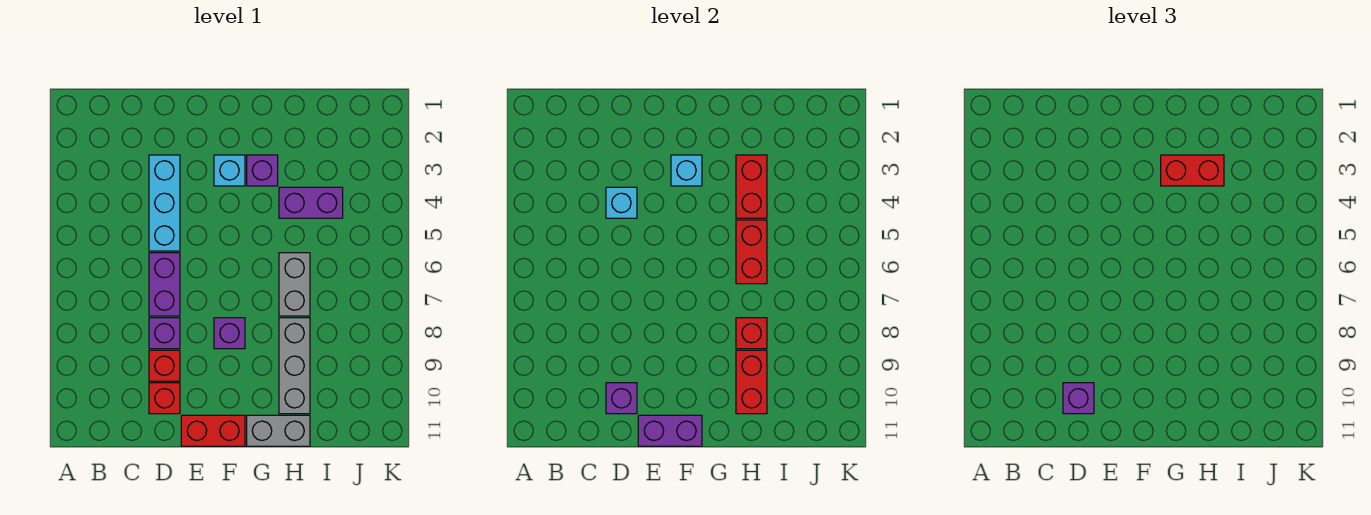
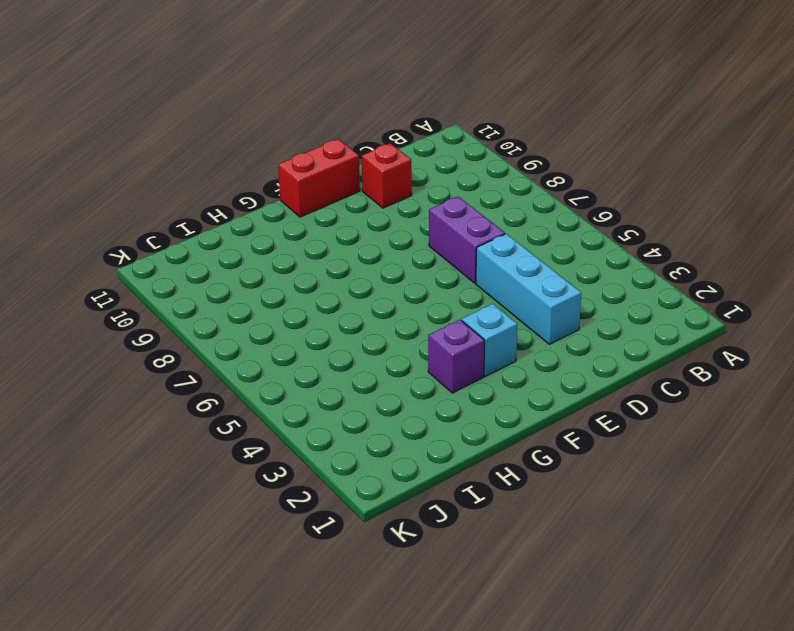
none -> purple brick D8 level 1
none -> red brick D9 level 1
none -> purple brick F8 level 1

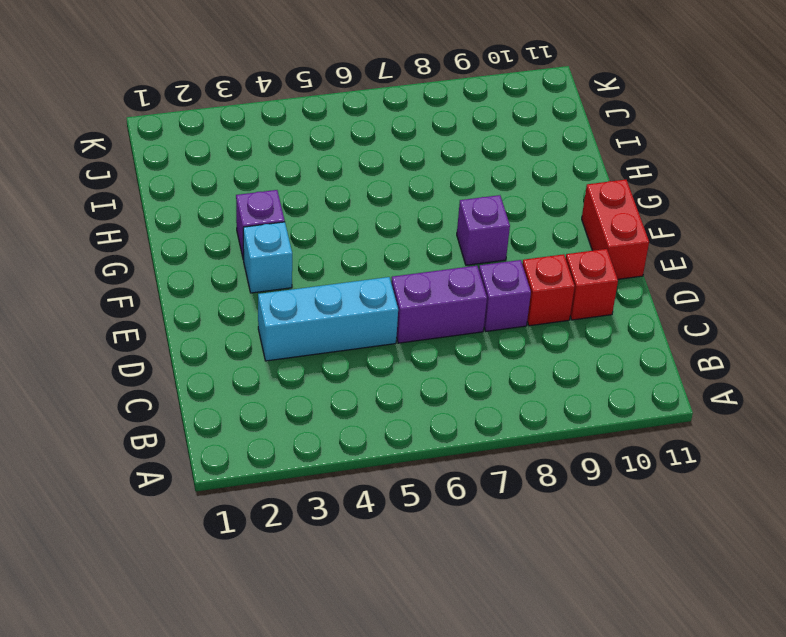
none -> grey brick G11:H11 level 1
none -> purple brick H4:I4 level 1
none -> grey brick H6:H7 level 1

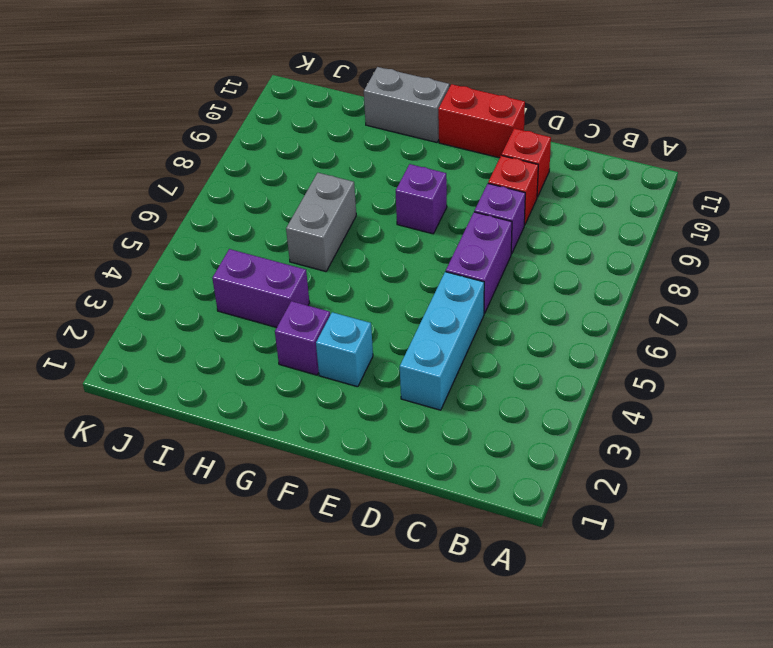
none -> grey brick H8:H10 level 1
none -> cyan brick D4 level 2
none -> purple brick D10 level 2

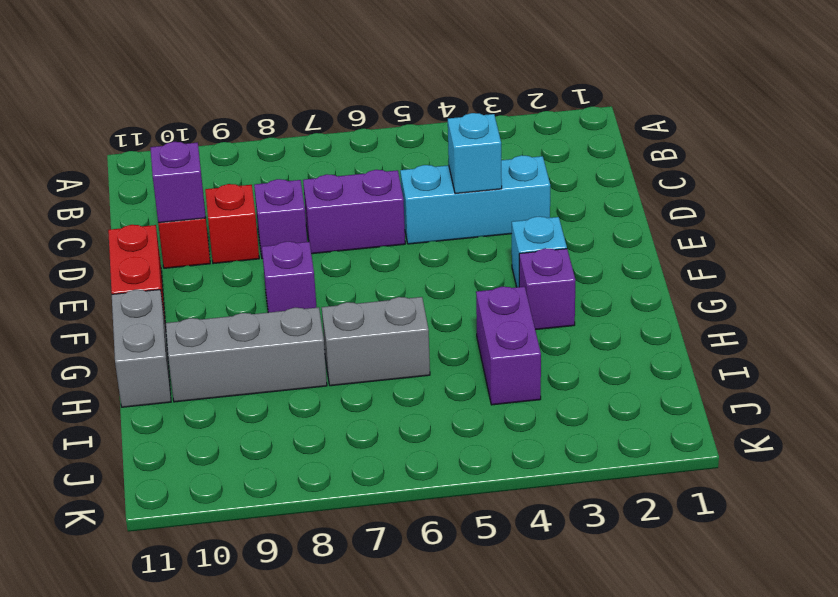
none -> purple brick E11:F11 level 2
none -> cyan brick F3 level 2
none -> red brick H3:H4 level 2

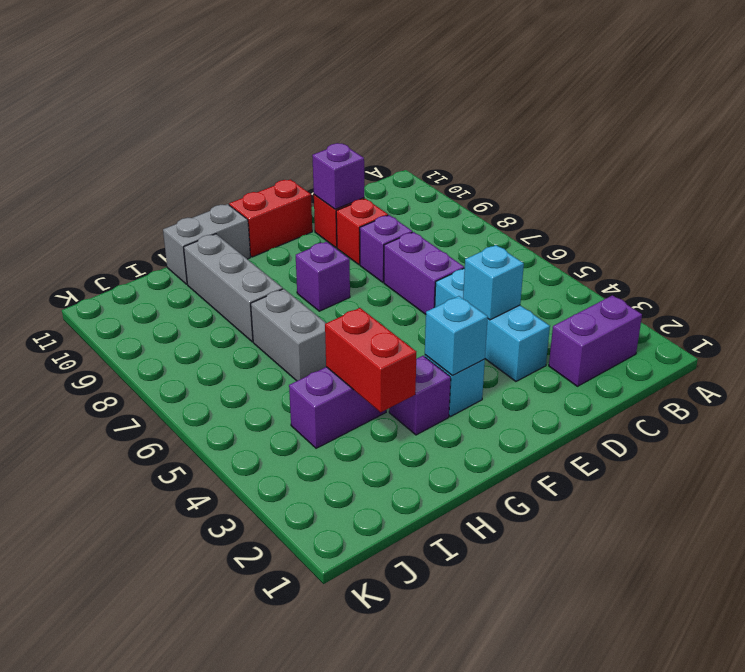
purple brick B2:C2 level 1 -> purple brick E11:F11 level 2
none -> red brick H5:H6 level 2
none -> red brick H8 level 2
none -> red brick H9:H10 level 2

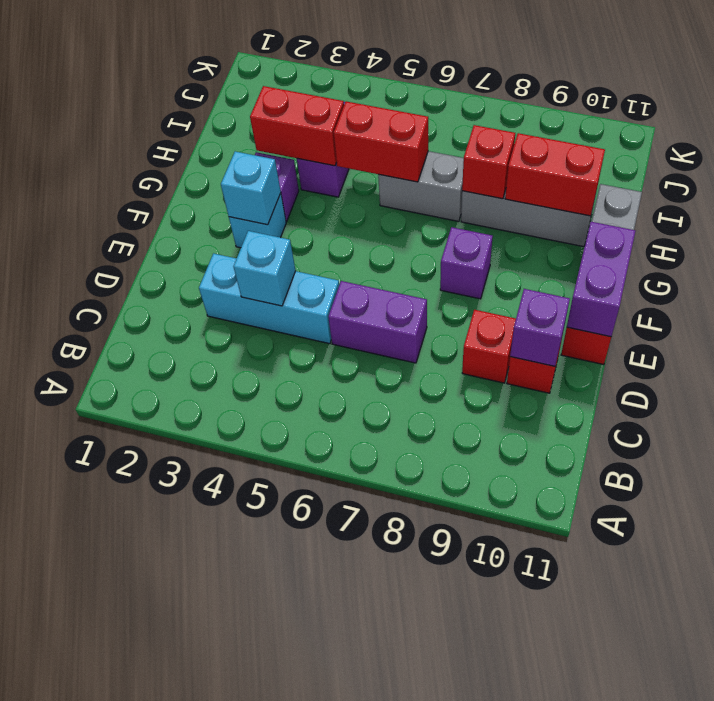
none -> purple brick D8 level 1
none -> purple brick D10 level 3
none -> red brick G3:H3 level 3

